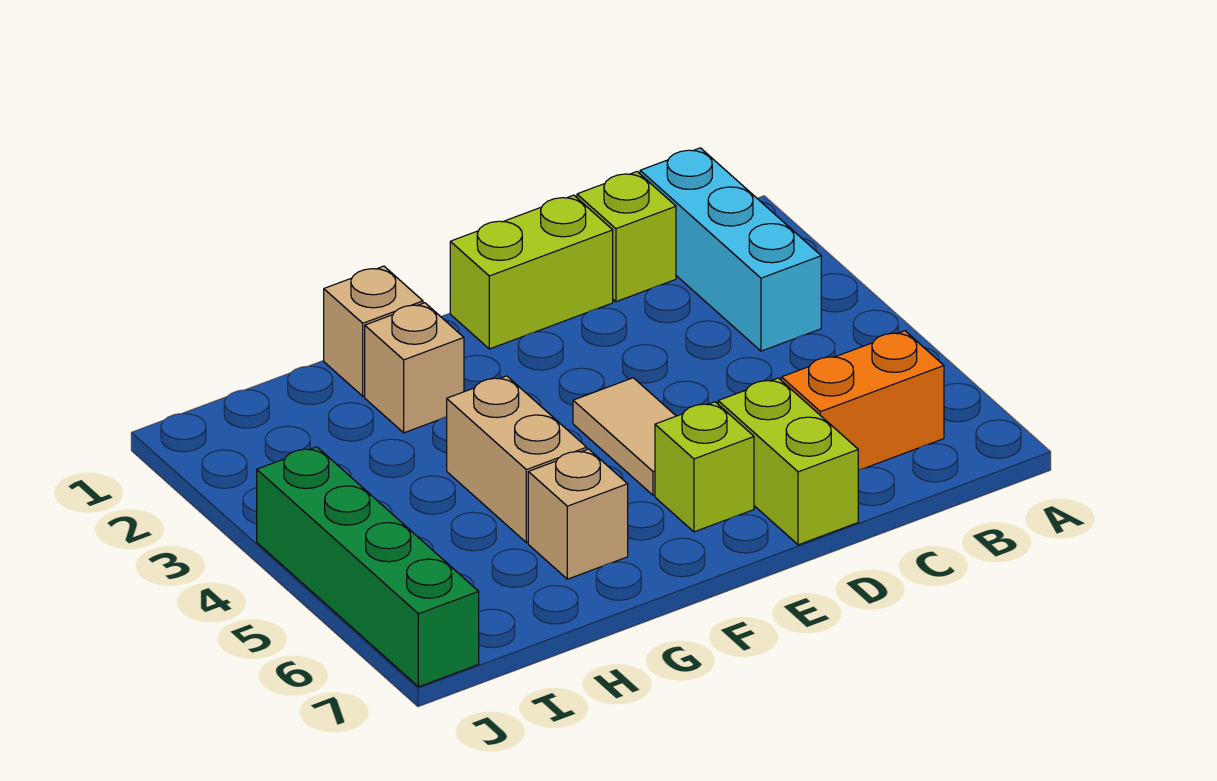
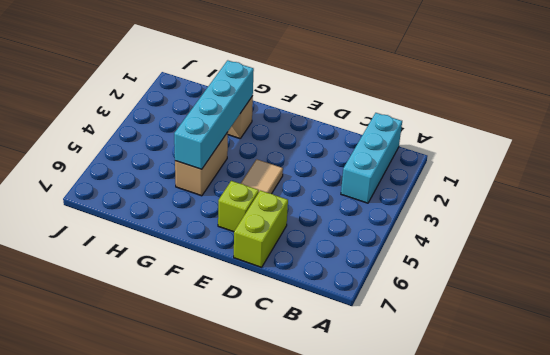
cyan brick G2:G5 level 2 -> none
none -> orange brick B6:C6 level 1
none -> lime brick C1 level 1
none -> lime brick D1:E1 level 1

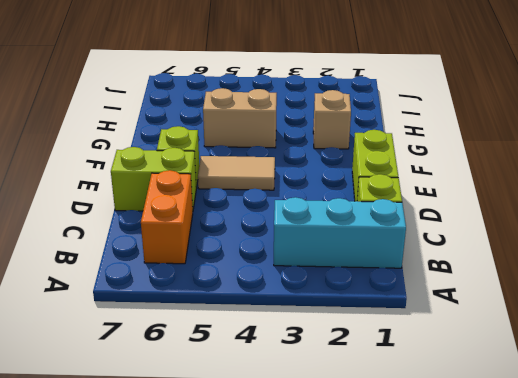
none -> tan brick G1 level 1
none -> tan brick G6 level 1
none -> green brick J4:J7 level 1

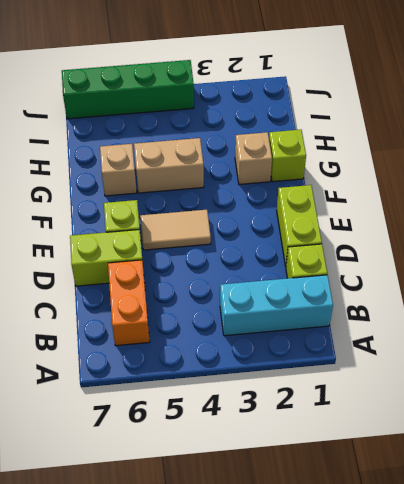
lime brick G1 level 1 -> tan brick G1 level 1

